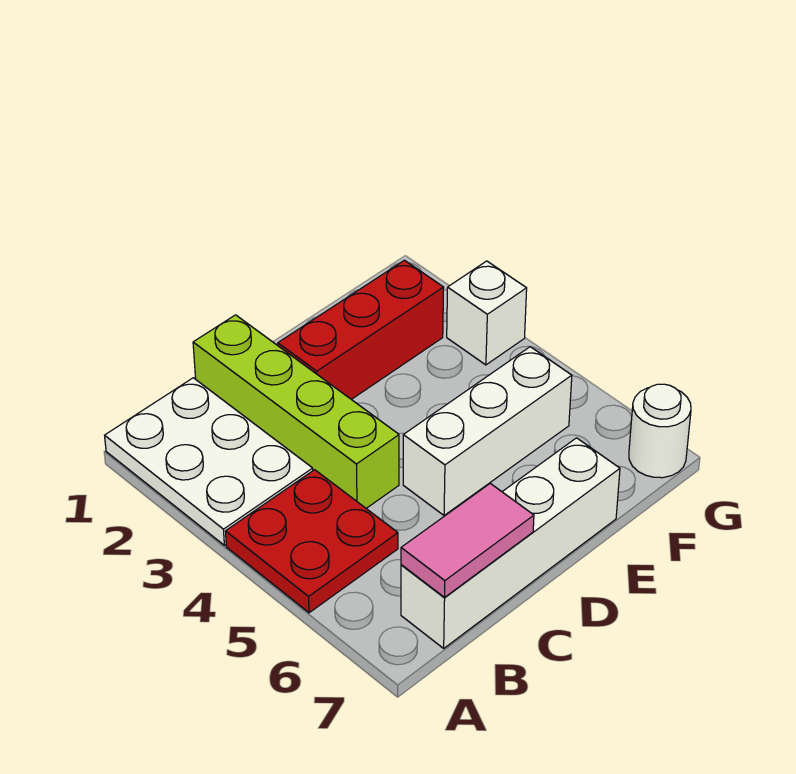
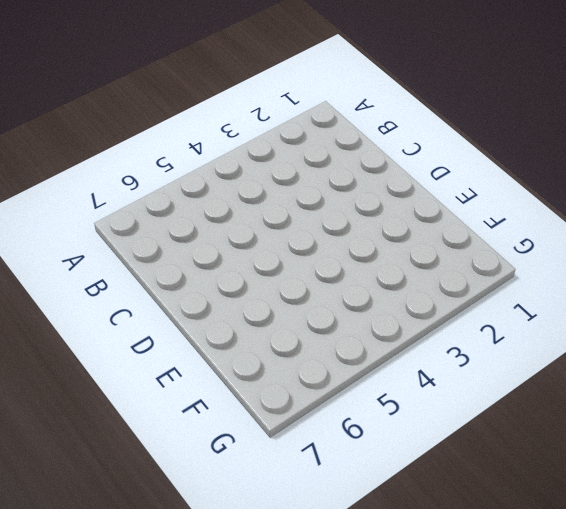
none -> white plate A1:B3 level 1
none -> red plate A4:B5 level 1

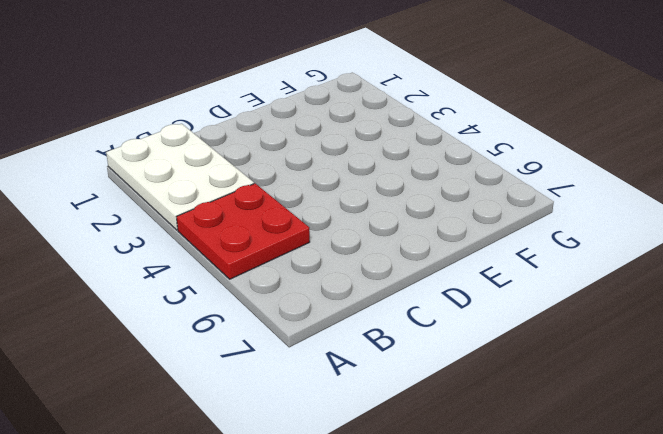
none -> white brick B7:E7 level 1
none -> lime brick C1:C4 level 1

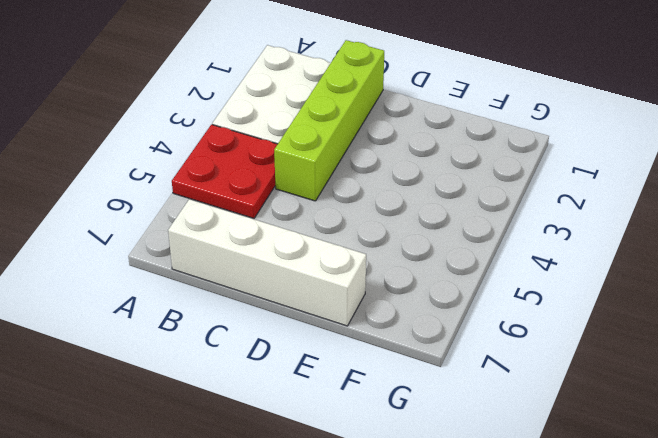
none -> red brick D2:F2 level 1
none -> white brick D5:F5 level 1

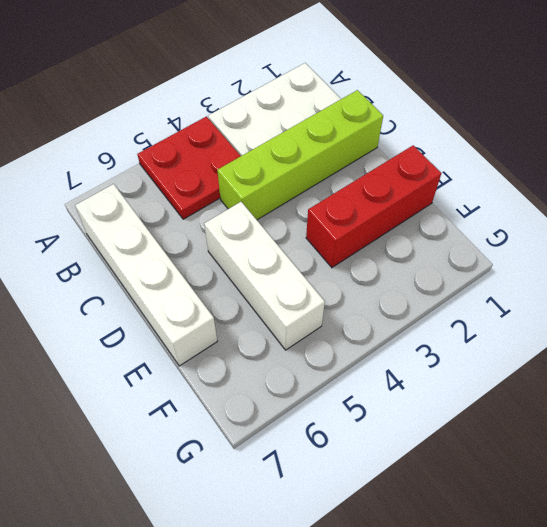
red brick E1:E3 level 1 -> red brick D2:F2 level 1
none -> white brick G3 level 1
none -> white round brick G7 level 1

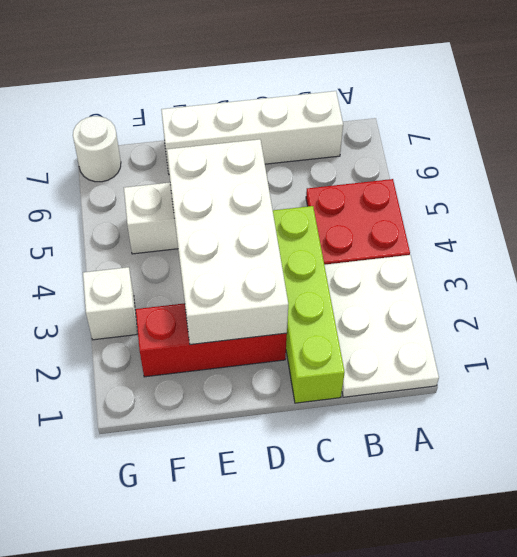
white brick D2:E5 level 2 -> none
none -> pink tile B7:C7 level 2

